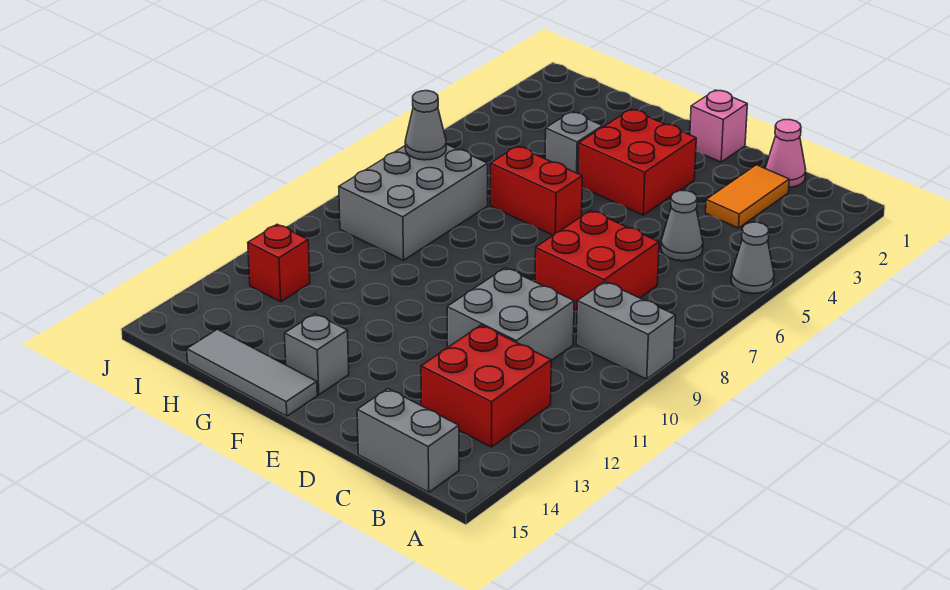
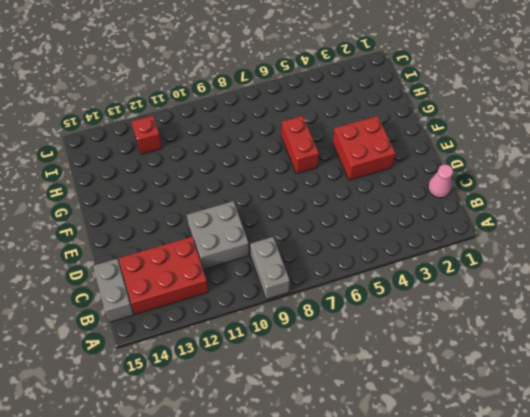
red brick B12:C14 level 1 -> red brick B12:C13 level 1
none -> grey cone A5 level 1
none -> orange tile C2:C3 level 1
none -> grey cone C5 level 1

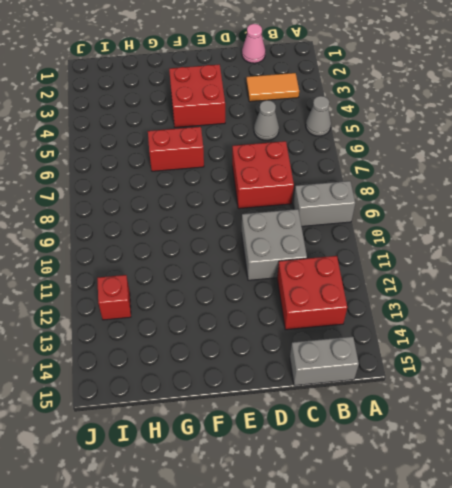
orange tile B3:C3 level 1 -> orange tile C2:C3 level 1
none -> pink brick E1 level 1
none -> grey brick F14 level 1
none -> grey tile F15:H15 level 1

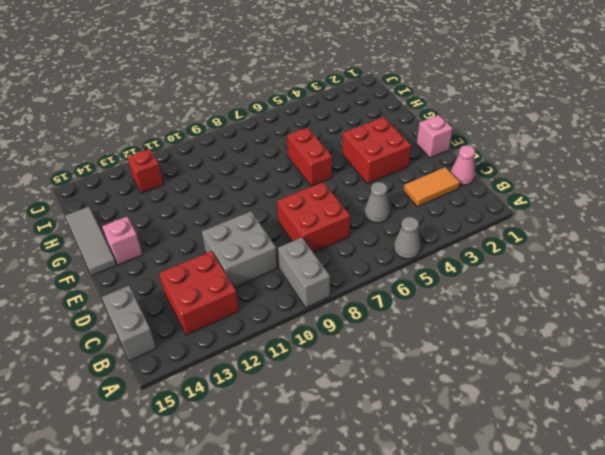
pink brick F14 level 1 -> grey brick F14 level 1
none -> grey brick G4 level 1
none -> grey brick H7:I9 level 1
none -> grey cone I7 level 2

